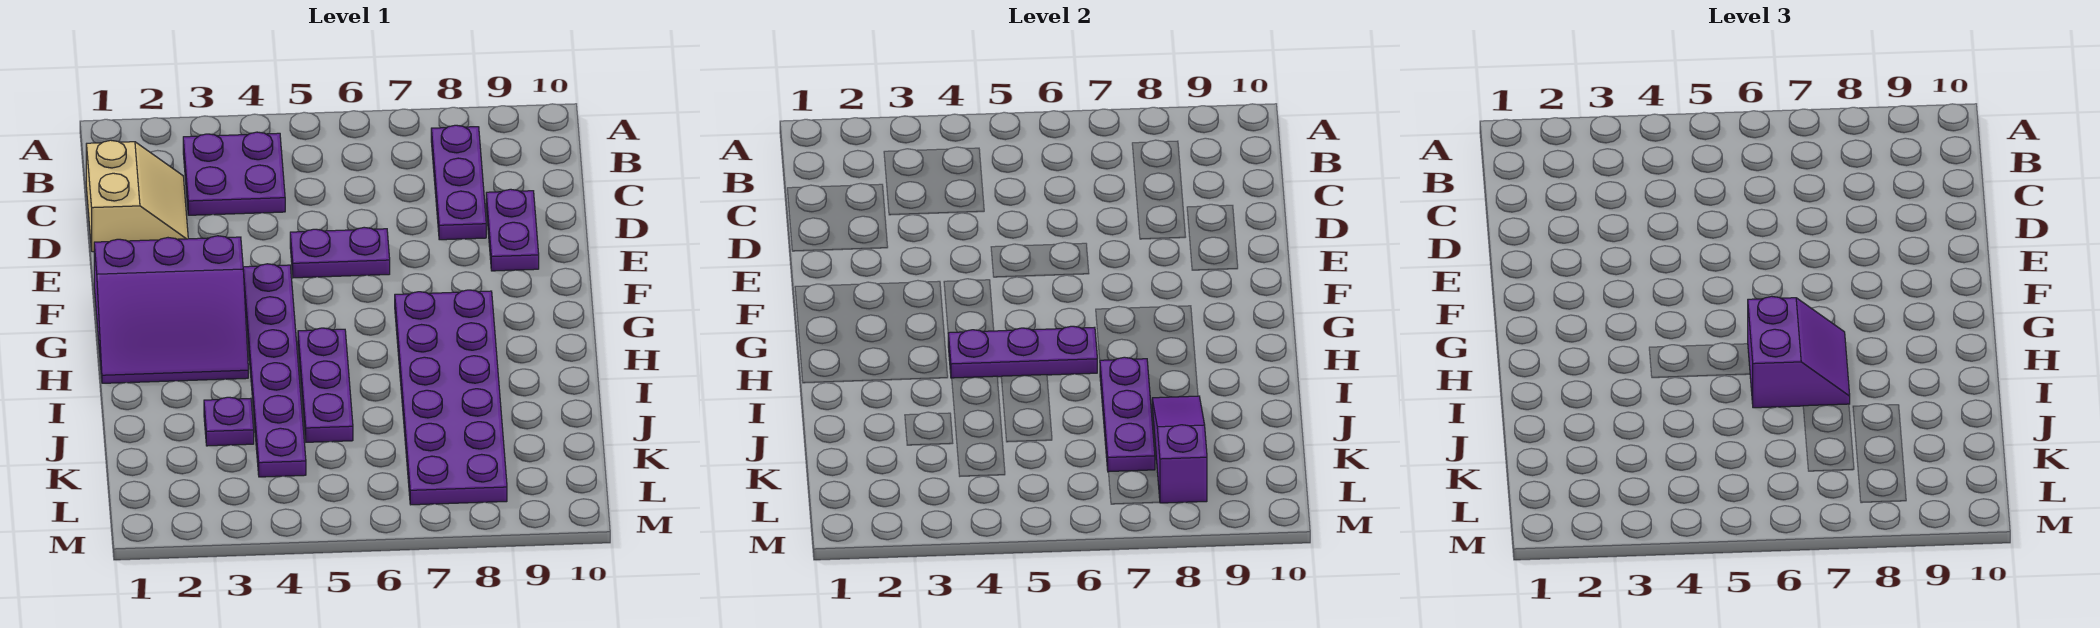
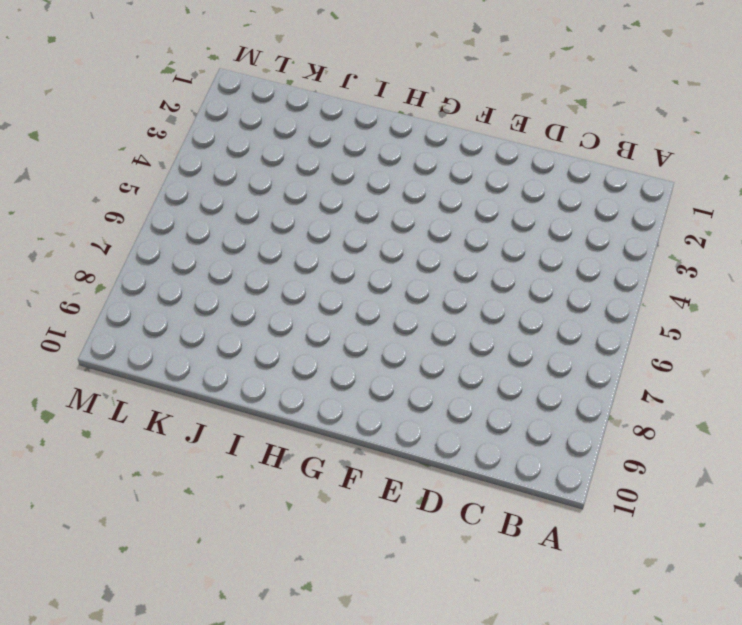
none -> purple plate B3:C4 level 1
none -> purple plate B8:D8 level 1
none -> tan slope C1:D2 level 1 top 1

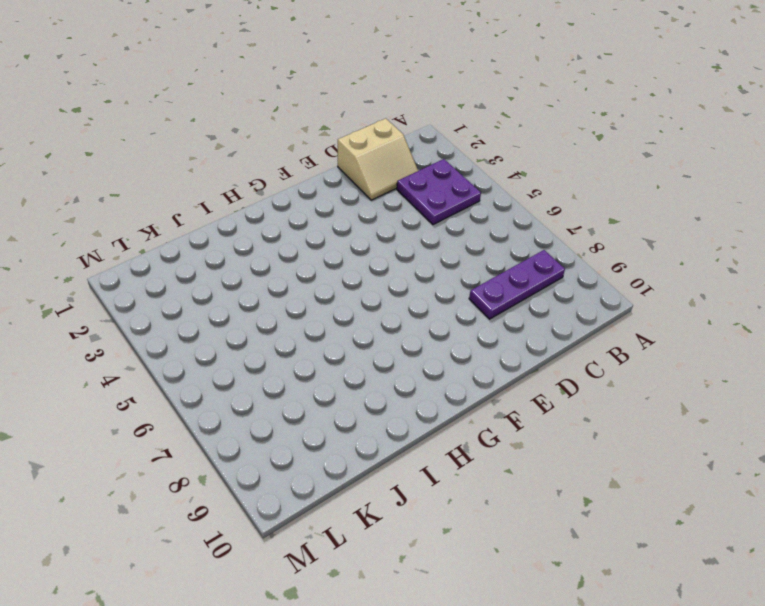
none -> purple plate D9:E9 level 1
none -> purple plate E5:E6 level 1
none -> purple slope F1:H3 level 1 top F

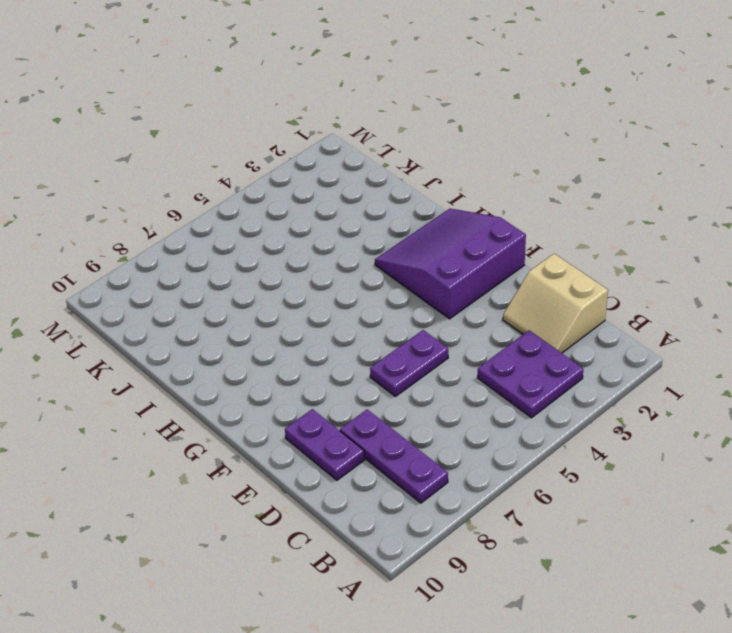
none -> purple plate F4:K4 level 1
none -> purple plate G7:L8 level 1
none -> purple plate H5:J5 level 1

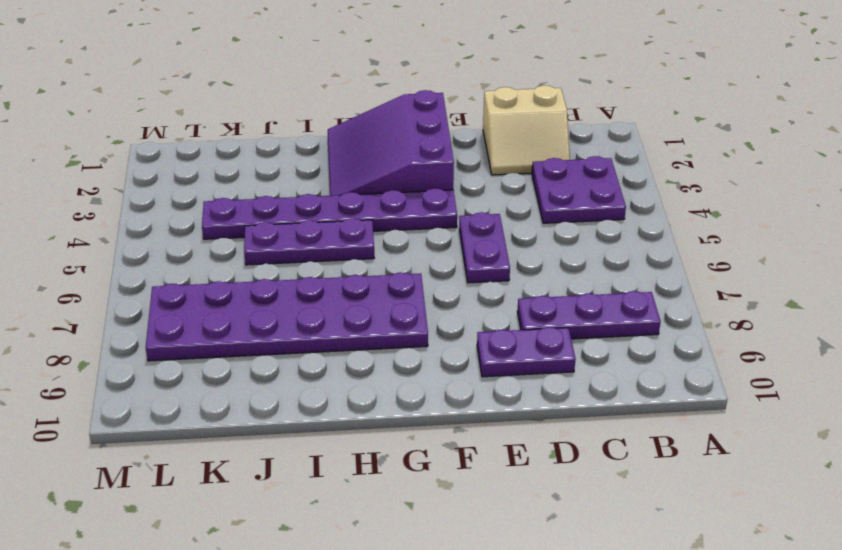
none -> purple plate J3 level 1
none -> purple plate H4:H6 level 2
none -> purple plate I7:K7 level 2

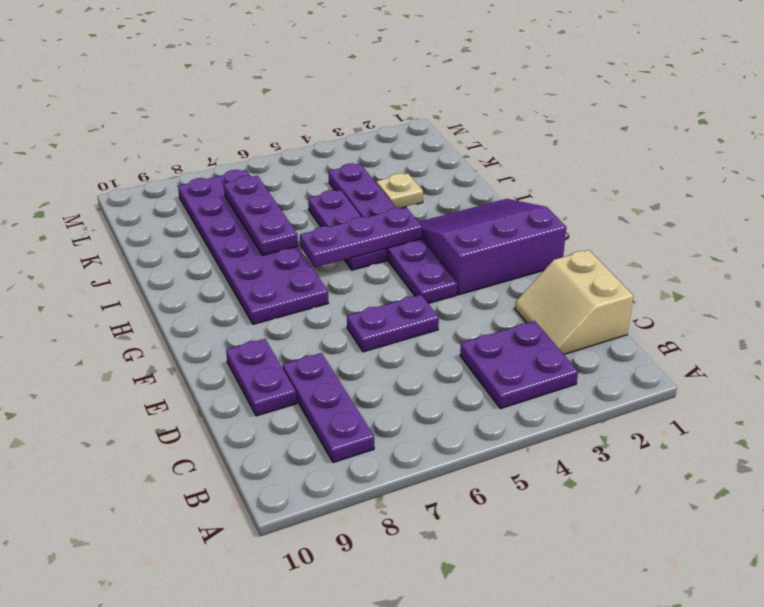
tan plate J3 level 1 -> purple plate J3 level 1
none -> purple slope J8:L8 level 2 top L
none -> purple slope H6:I7 level 3 top 6

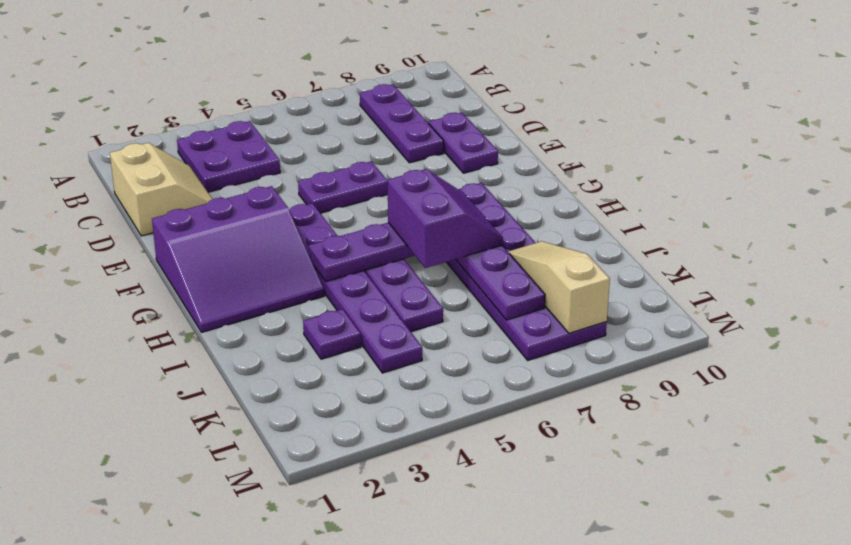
tan slope J8:L8 level 2 top L -> purple slope J8:L8 level 2 top L

